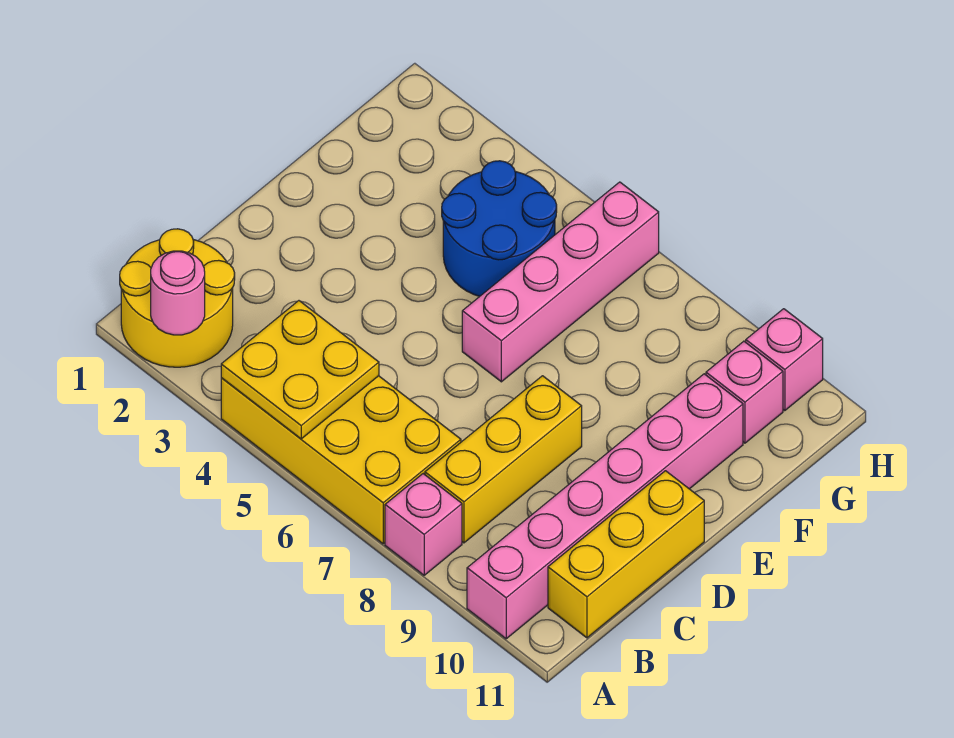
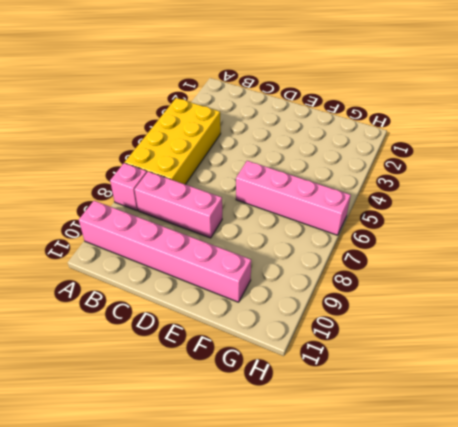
pink brick B8:D8 level 1 -> yellow brick B8:D8 level 1
none -> yellow round brick A1:B2 level 1
none -> yellow brick B11:D11 level 1
none -> blue round brick F4:G5 level 1

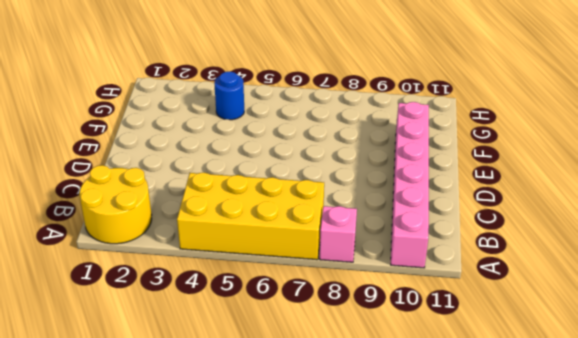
blue round brick G4 level 1 -> blue round brick F4:G5 level 1
none -> yellow brick B8:D8 level 1
none -> yellow brick B11:D11 level 1
none -> pink brick E6:H6 level 1

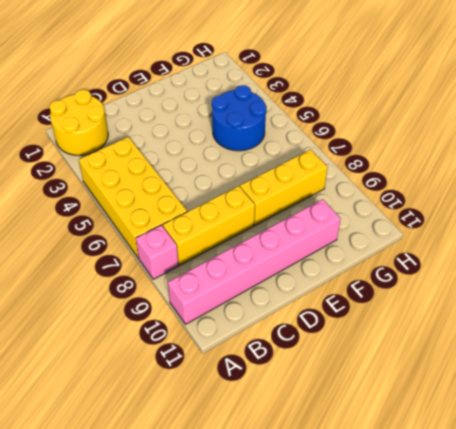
yellow brick E8:G8 level 1 -> yellow brick B11:D11 level 1
none -> pink brick E6:H6 level 1
none -> pink brick G10 level 1
none -> pink brick H10 level 1

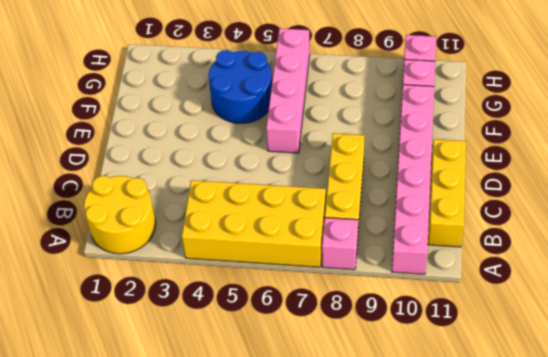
none -> pink round brick A2 level 2
none -> yellow plate A4:B5 level 2

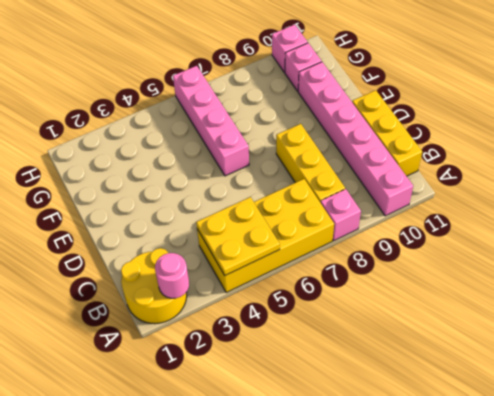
none -> blue round brick F4:G5 level 1

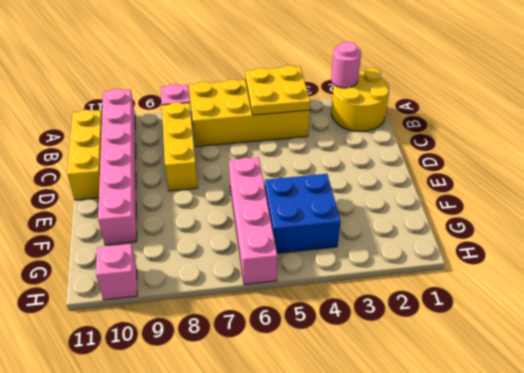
blue brick F4:G5 level 1 -> blue round brick F4:G5 level 1
none -> pink brick G10 level 1

